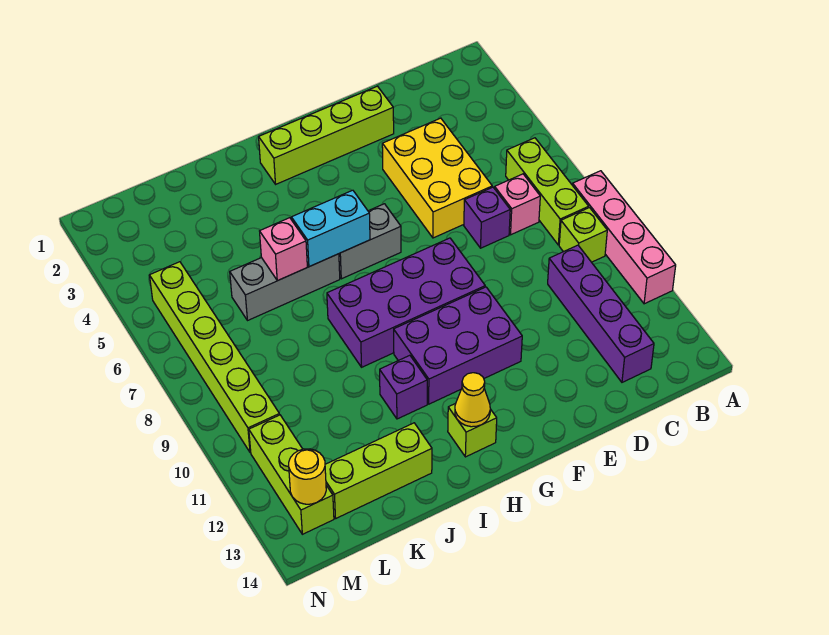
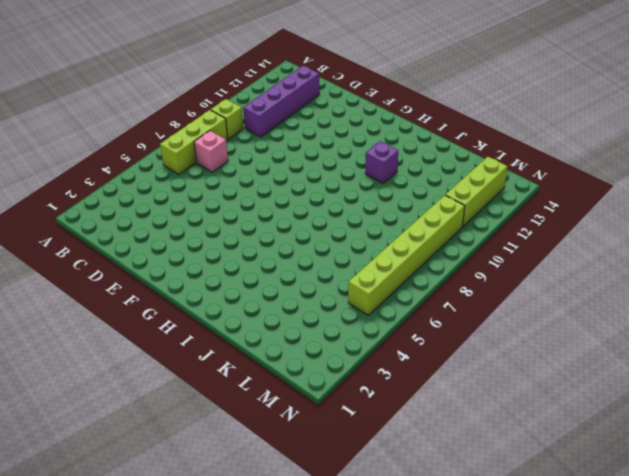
none -> pink brick A8:A11 level 1
none -> yellow brick D4:E6 level 1
none -> purple brick D7 level 1

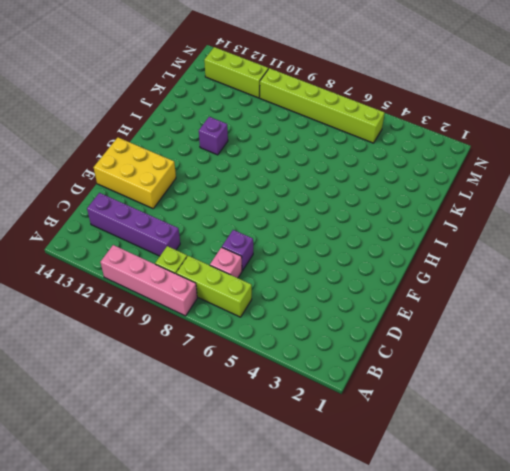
yellow brick E12:F14 level 1 -> yellow brick D4:E6 level 1
none -> lime brick E2:H2 level 1
none -> purple brick F8:I9 level 1
none -> purple brick F10:H11 level 1

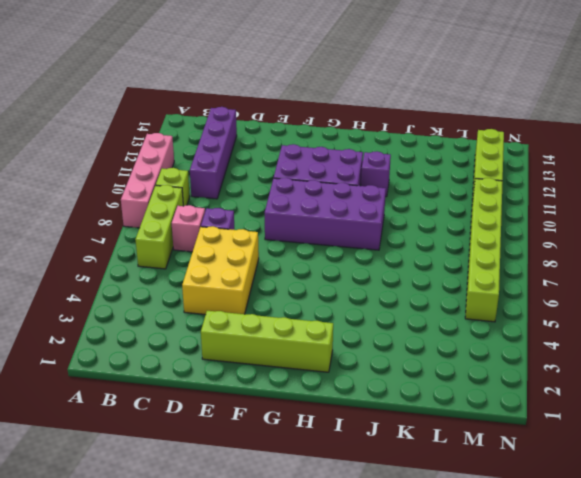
none -> grey brick G6:H6 level 1
none -> lime brick H13 level 1
none -> grey brick I6:K6 level 1

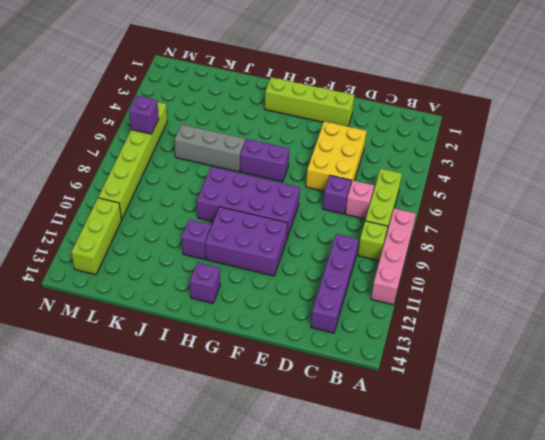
purple brick G6:H6 level 1 -> grey brick G6:H6 level 1
purple brick H13 level 1 -> lime brick H13 level 1
purple brick M6 level 2 -> none
none -> lime brick J13:L13 level 1
none -> cyan brick H6:I6 level 2
none -> yellow cone H13 level 2

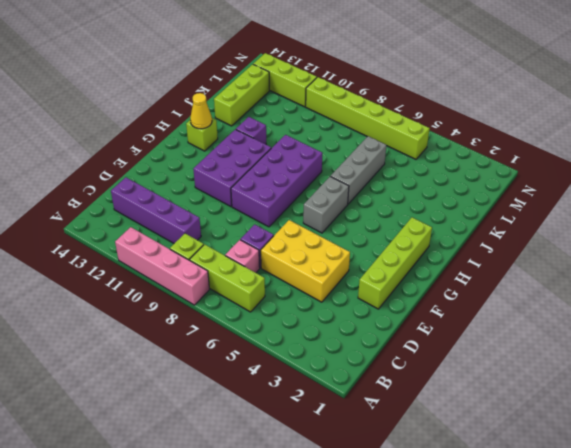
none -> cyan brick H6:I6 level 2
none -> pink brick J6 level 2
none -> yellow round brick M13 level 2

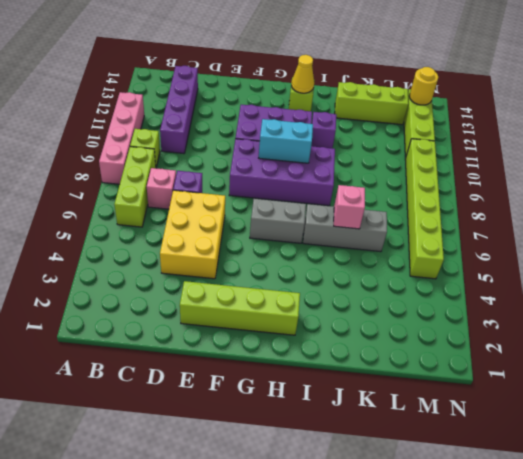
cyan brick G9:H9 level 2 -> cyan brick H6:I6 level 2

